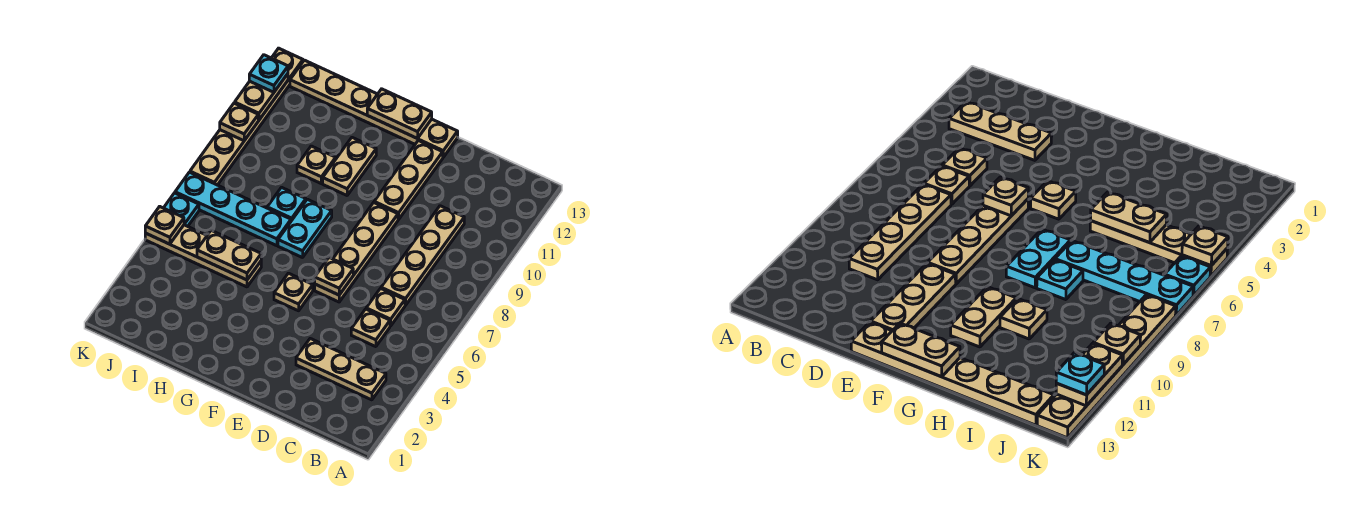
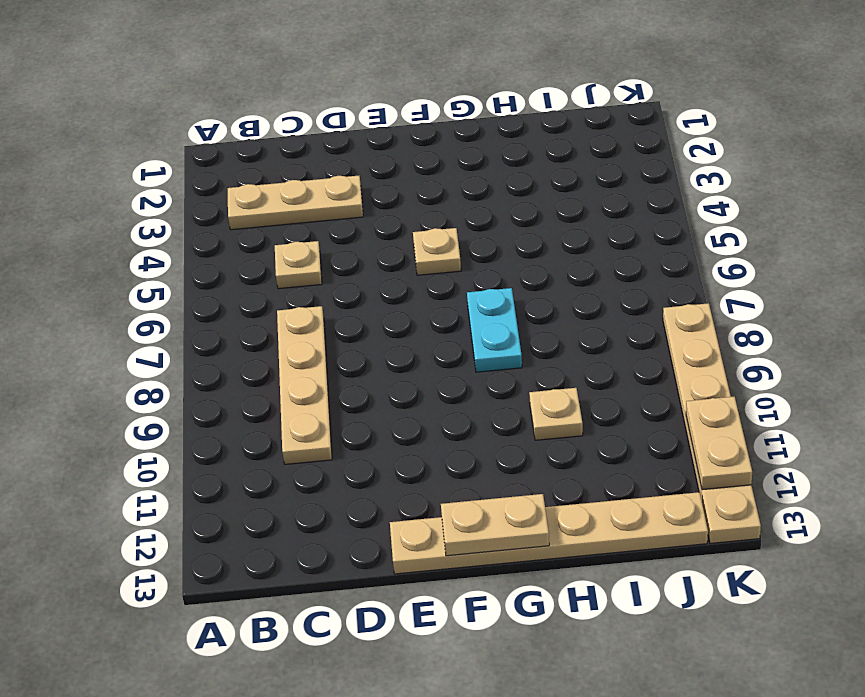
none -> tan plate C6 level 1
none -> tan plate E6:E9 level 1
none -> tan plate E10:E12 level 1

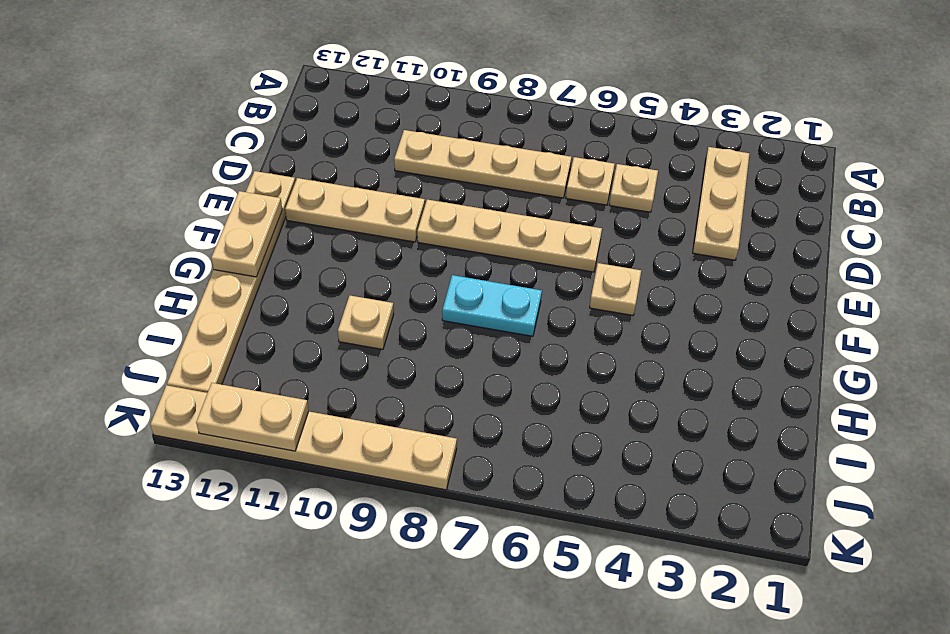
none -> tan plate G10:G11 level 1
none -> tan plate H5:K5 level 1
none -> cyan plate H7:K7 level 1

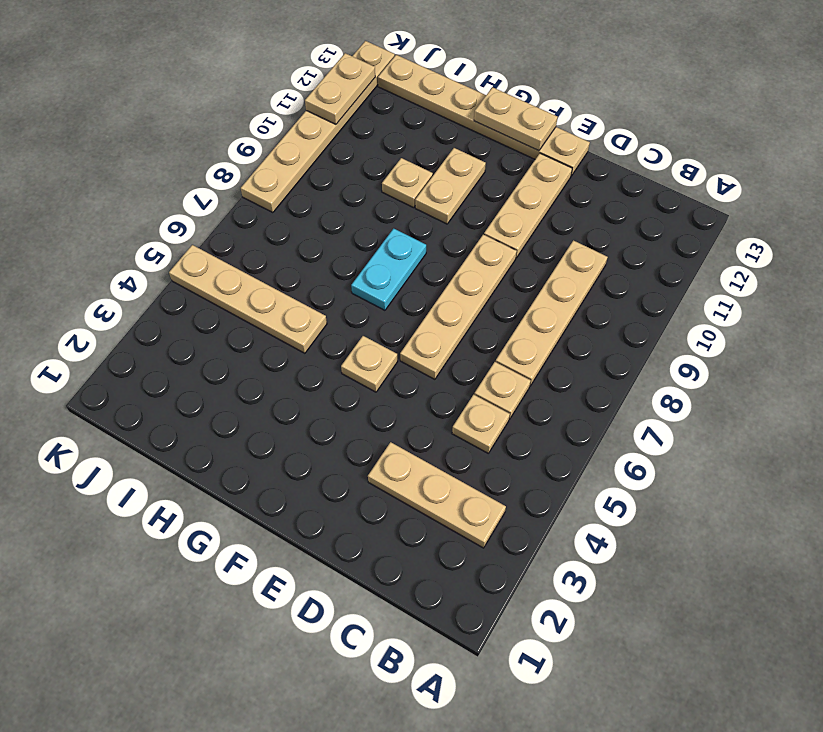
none -> cyan plate H7:K7 level 1
none -> cyan plate H8 level 1
none -> cyan plate K6 level 1

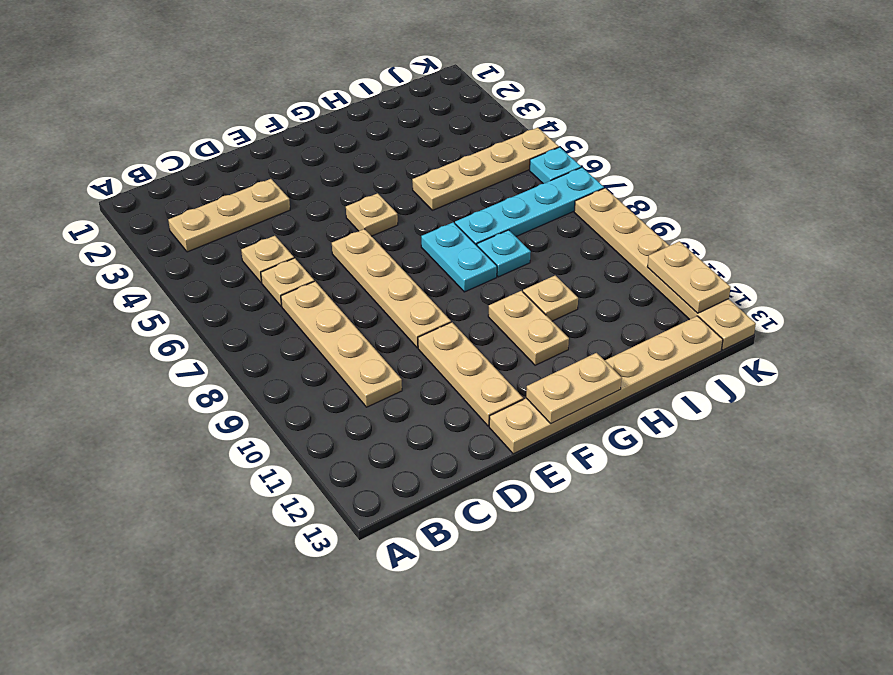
none -> tan plate E6 level 2
none -> tan plate H5:I5 level 2
none -> tan plate K5 level 2

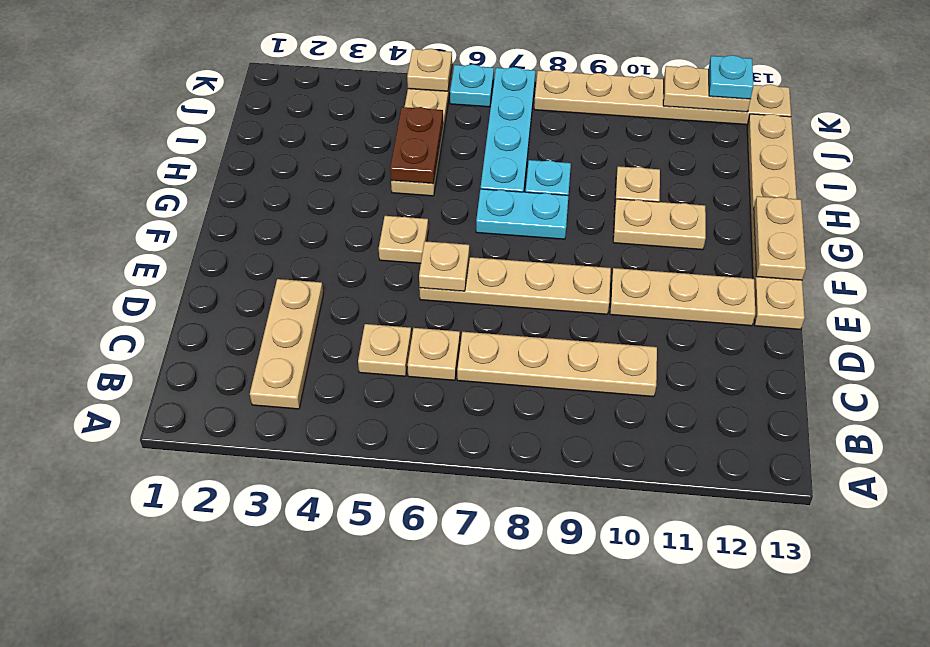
brown plate H5:I5 level 2 -> tan plate H5:I5 level 2
none -> tan plate K10 level 2

